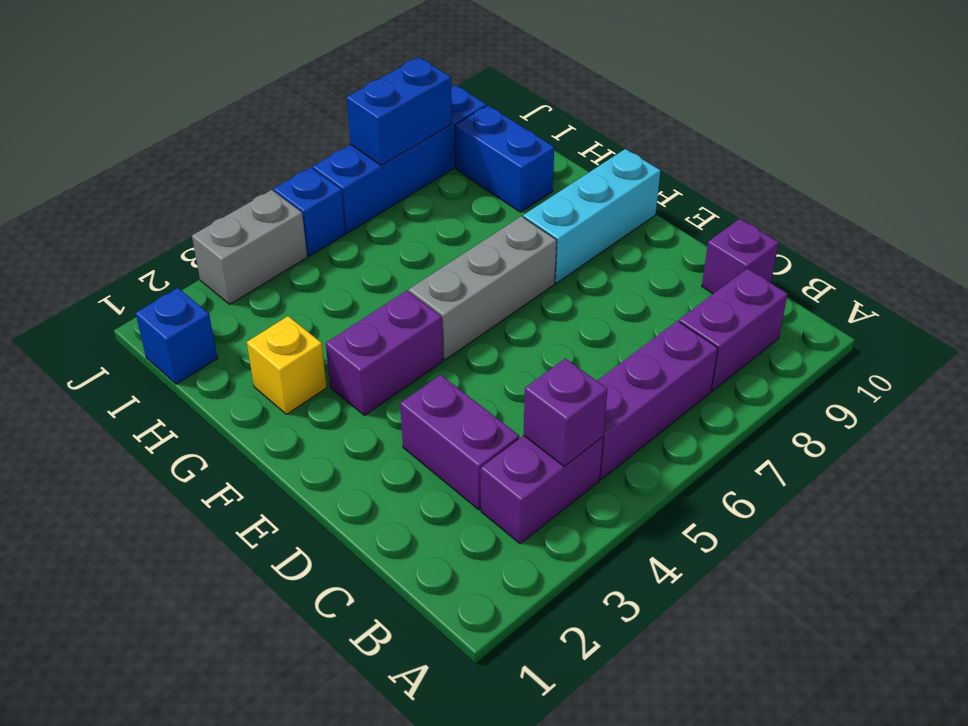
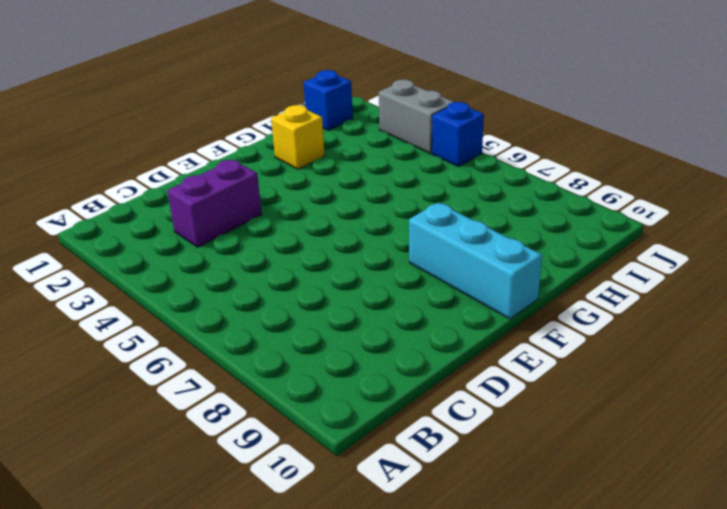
none -> purple brick B3:B4 level 1
none -> purple brick B5:B7 level 1
none -> purple brick B8:B9 level 1

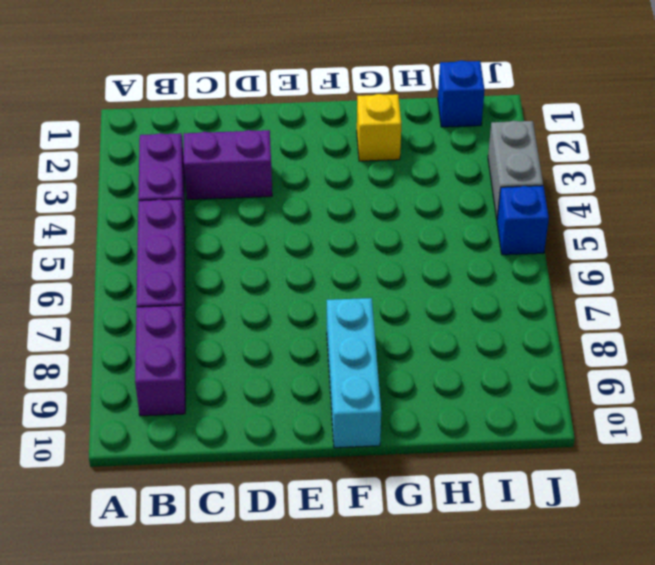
none -> purple brick C10 level 1
none -> purple brick F3:F4 level 1
none -> grey brick F5:F7 level 1

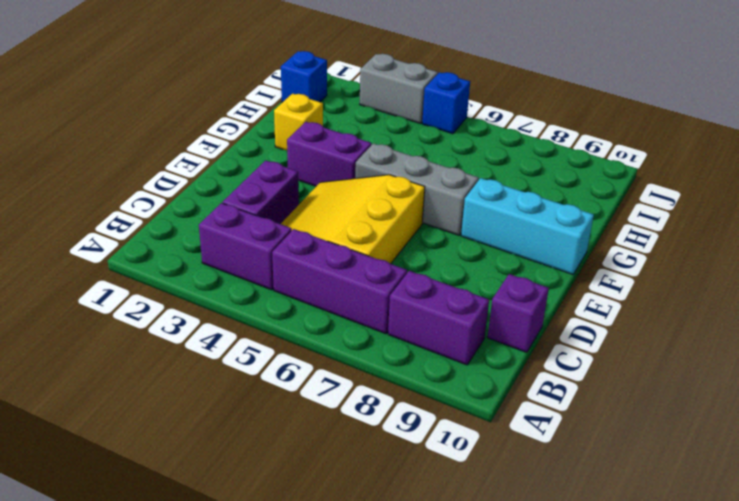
yellow slope C4:E6 level 1 top 6 -> none
none -> blue brick H9:I9 level 1
none -> blue brick J6:J9 level 1
none -> purple brick B4 level 2

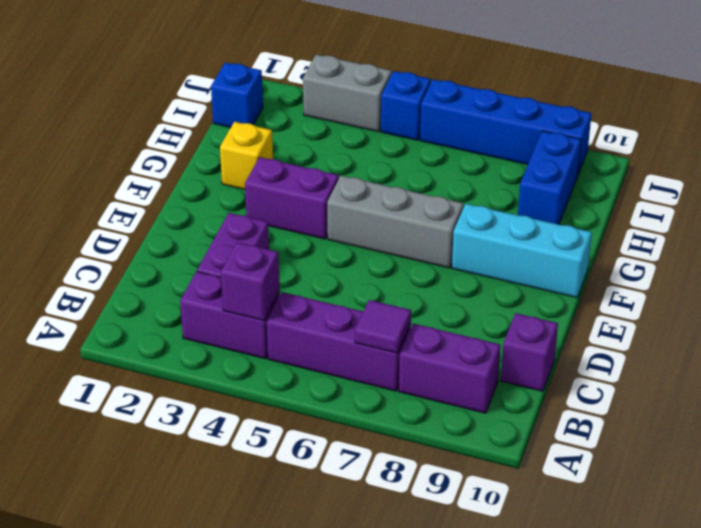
purple tile B7 level 2 -> none
none -> blue brick J7:J8 level 2

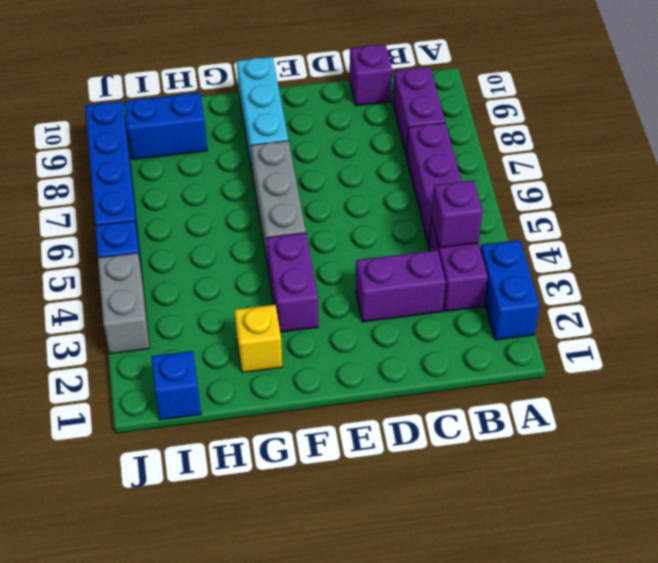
blue brick A2:A3 level 1 -> blue brick J7:J8 level 2

